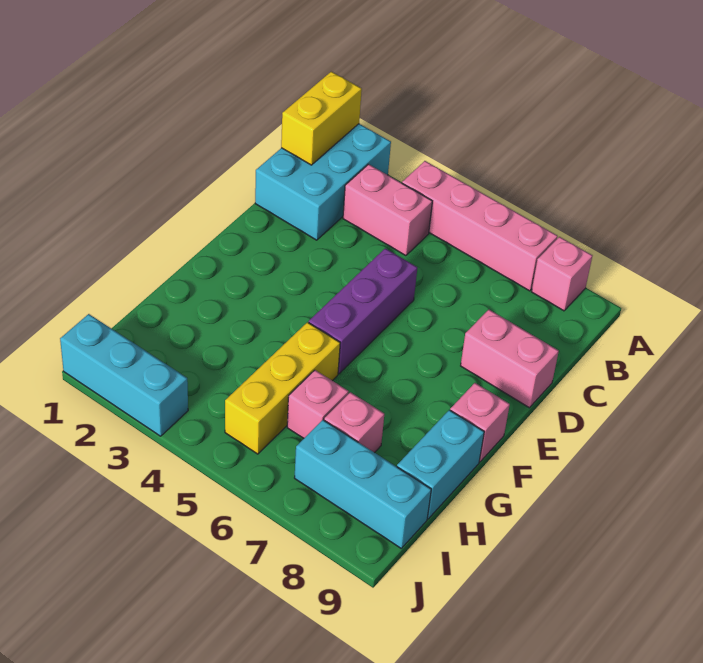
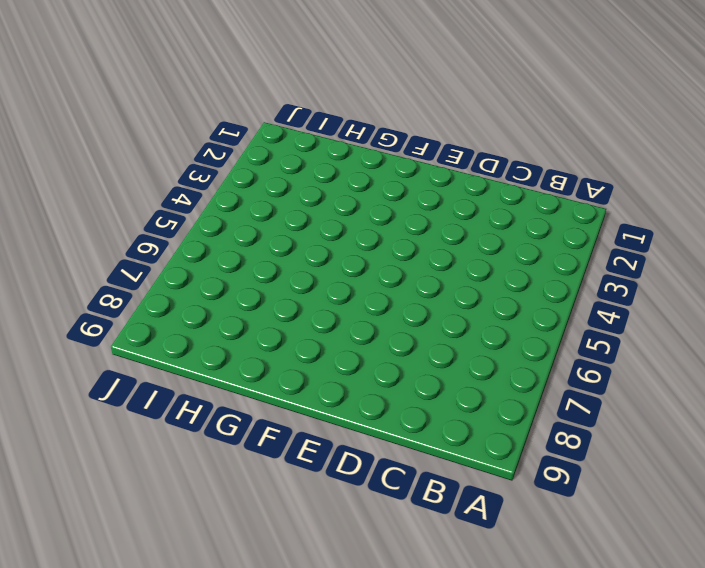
none -> cyan brick A1:C2 level 1
none -> pink brick A4:A7 level 1
none -> pink brick A8 level 1

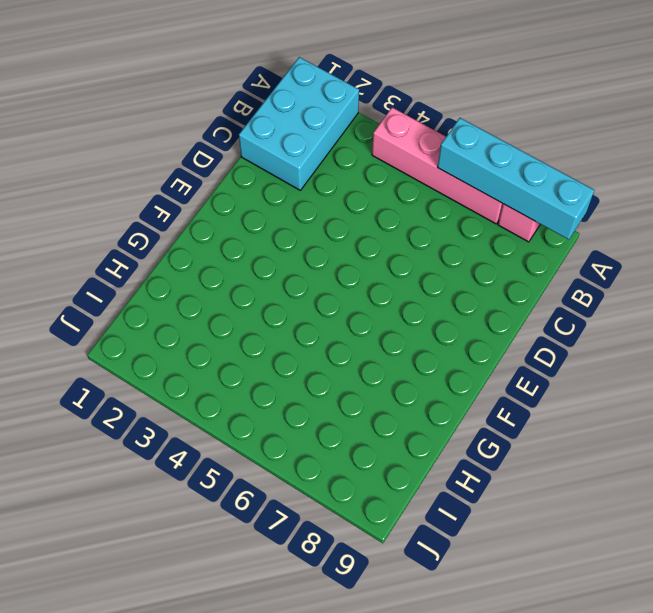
cyan brick A6:A9 level 2 -> none
none -> pink brick B3:B4 level 1
none -> purple brick D5:F5 level 1
none -> pink brick D8:D9 level 1

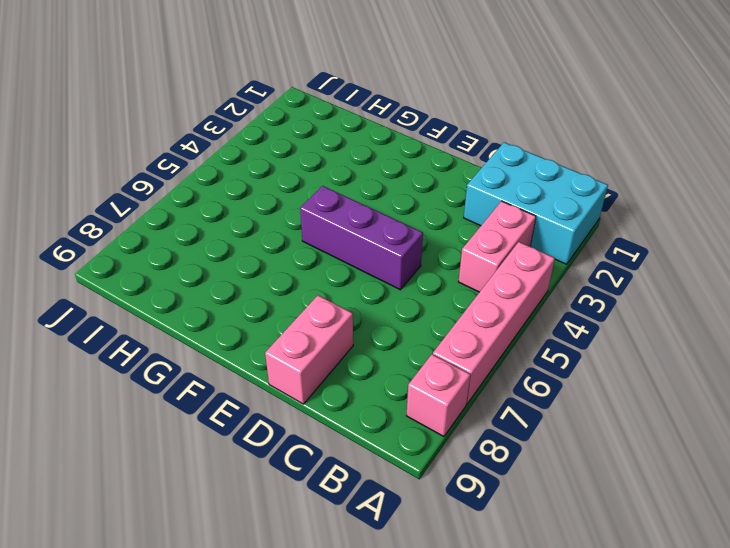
none -> pink brick F9 level 1
none -> yellow brick G5:I5 level 1
none -> cyan brick G9:H9 level 1

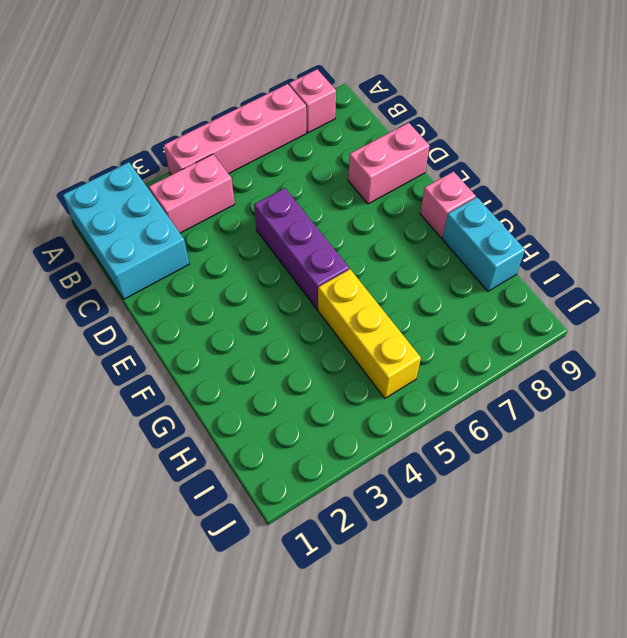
none -> pink brick H6 level 1
none -> pink brick H7 level 1
none -> cyan brick I7:I9 level 1

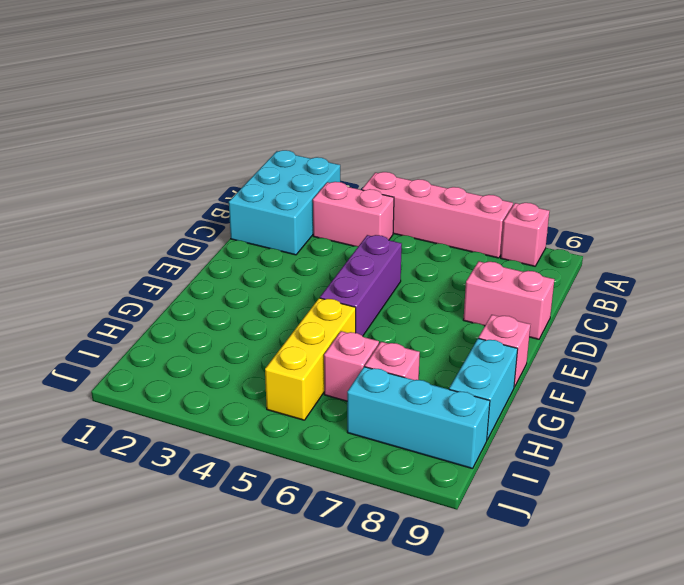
none -> cyan brick J1:J3 level 1
none -> yellow brick A1:B1 level 2

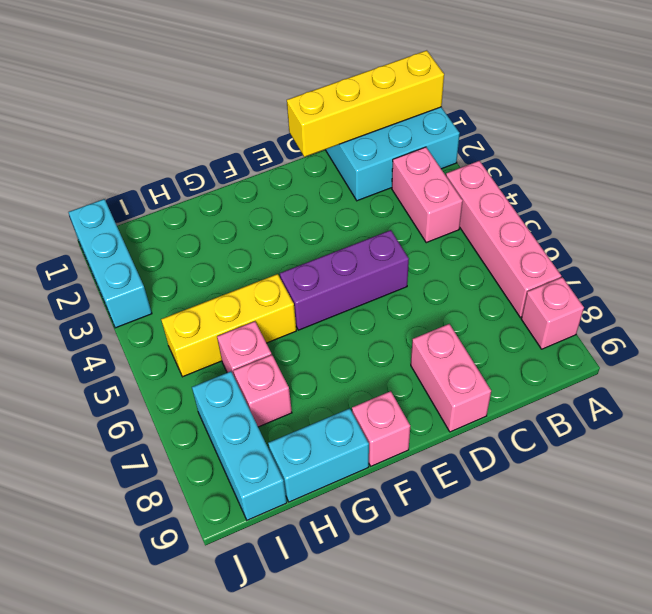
yellow brick A1:D1 level 2 -> yellow brick A1:B1 level 2

